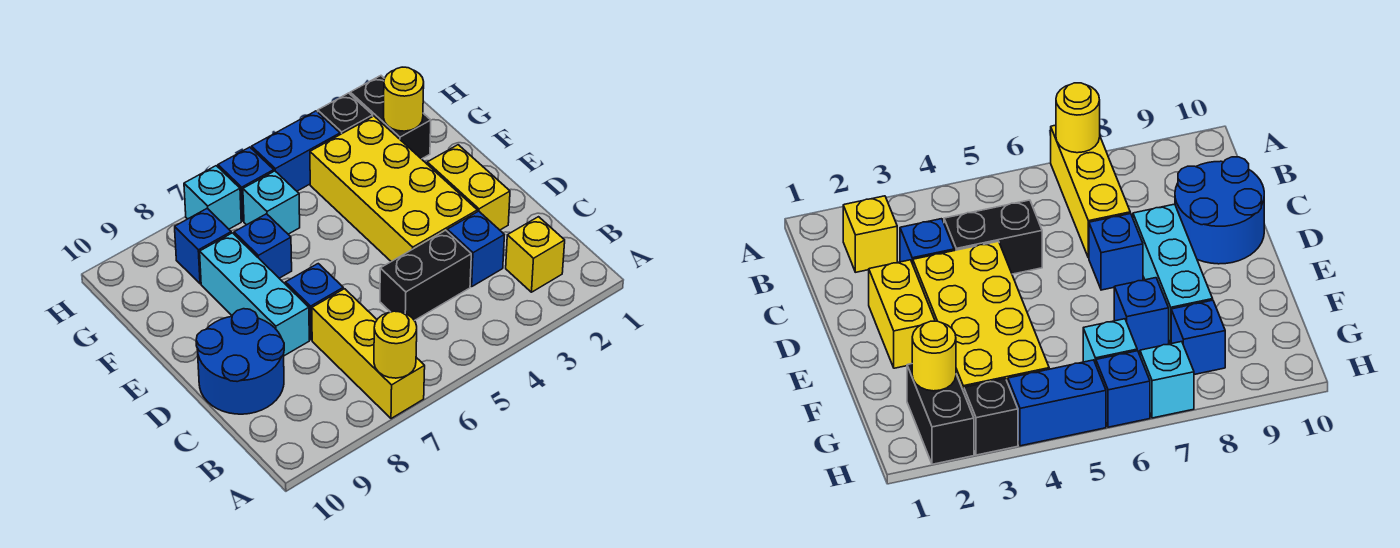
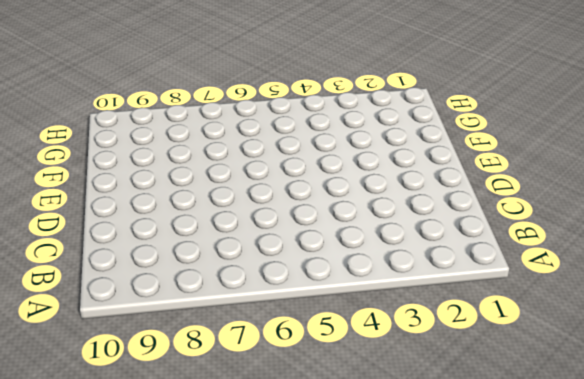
none -> yellow brick A7:C7 level 1
none -> yellow brick B2 level 1
none -> blue brick C3 level 1

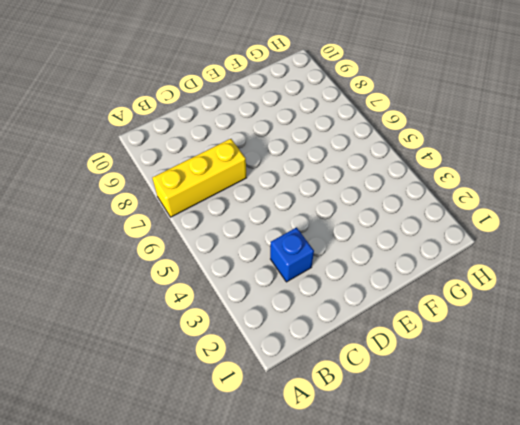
none -> yellow brick B2 level 1
none -> black brick C4:C5 level 1
none -> blue round brick C9:D10 level 1

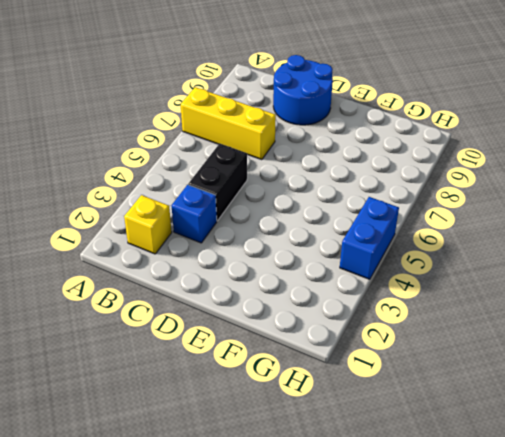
none -> yellow brick D2:E2 level 1
none -> yellow brick D3:G4 level 1
none -> blue brick D7 level 1

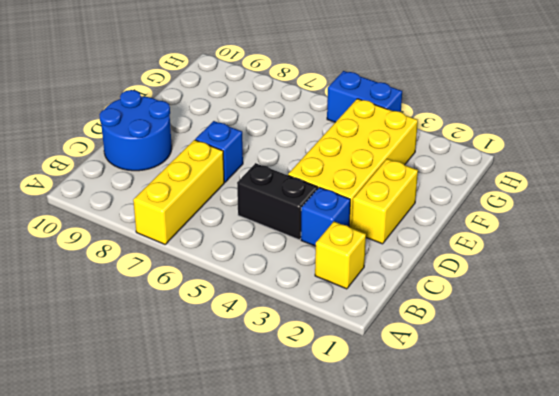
none -> cyan brick D8:F8 level 1
none -> blue brick F7 level 1
none -> black brick G2:H2 level 1

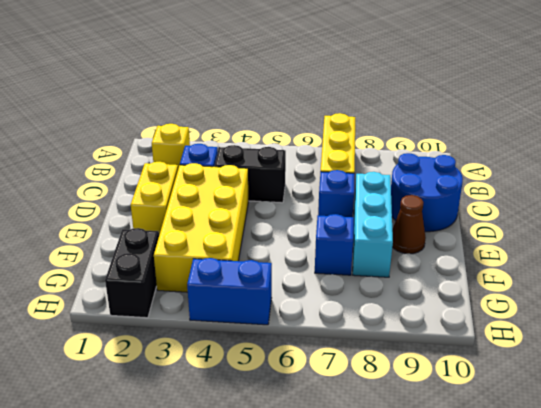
brown cone E9 level 1 -> none
none -> cyan brick G6 level 1
none -> blue brick G8 level 1
none -> black brick H3 level 1

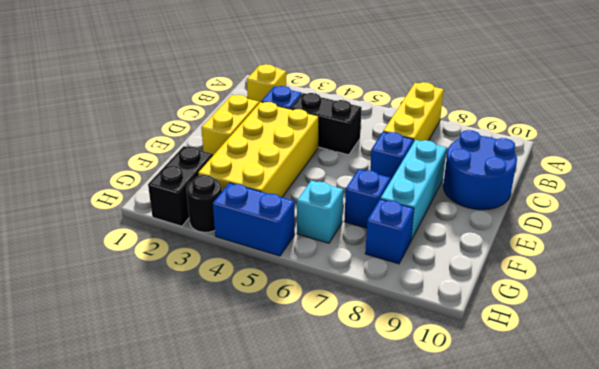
black round brick H3 level 1 -> black brick H3 level 1
none -> blue brick H6 level 1
none -> cyan brick H7 level 1
none -> yellow round brick A7 level 2

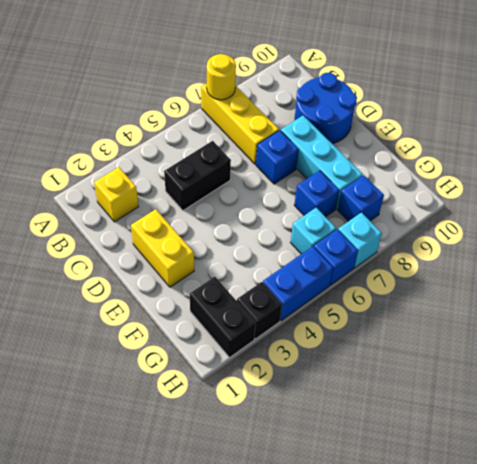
none -> blue brick C3 level 1
none -> yellow brick D3:G4 level 1
none -> yellow round brick G2 level 2

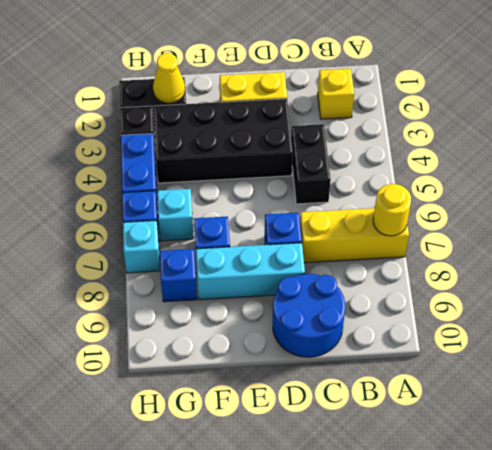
black brick D3:G4 level 1 -> yellow brick D3:G4 level 1
yellow cone G2 level 2 -> yellow round brick G2 level 2
none -> blue brick C3 level 1

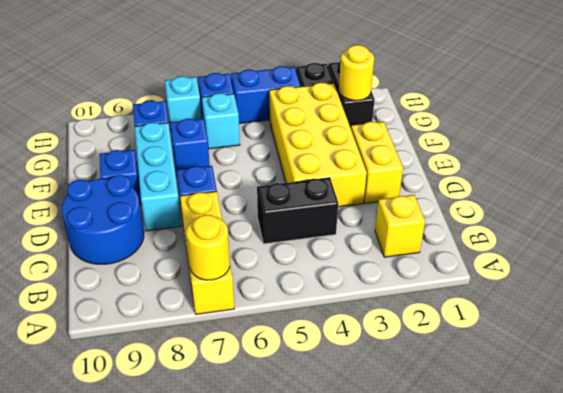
blue brick E9 level 1 -> blue brick C3 level 1

